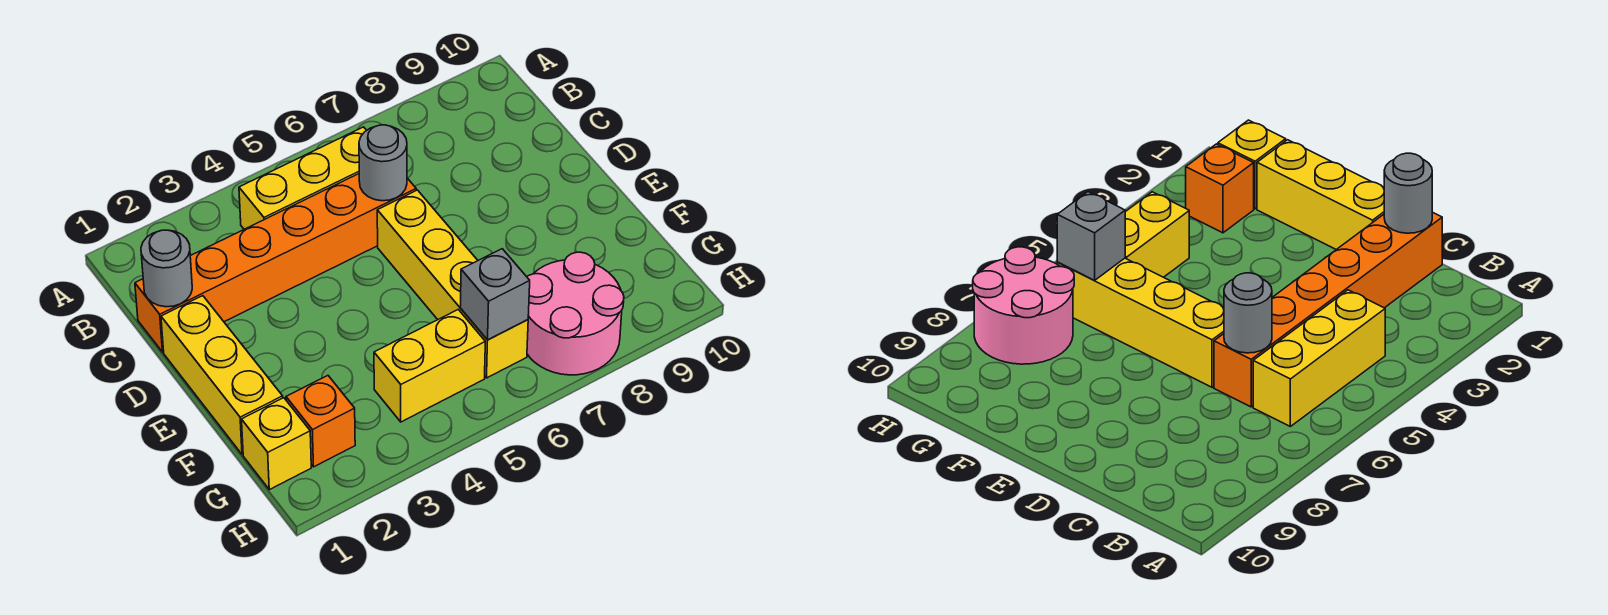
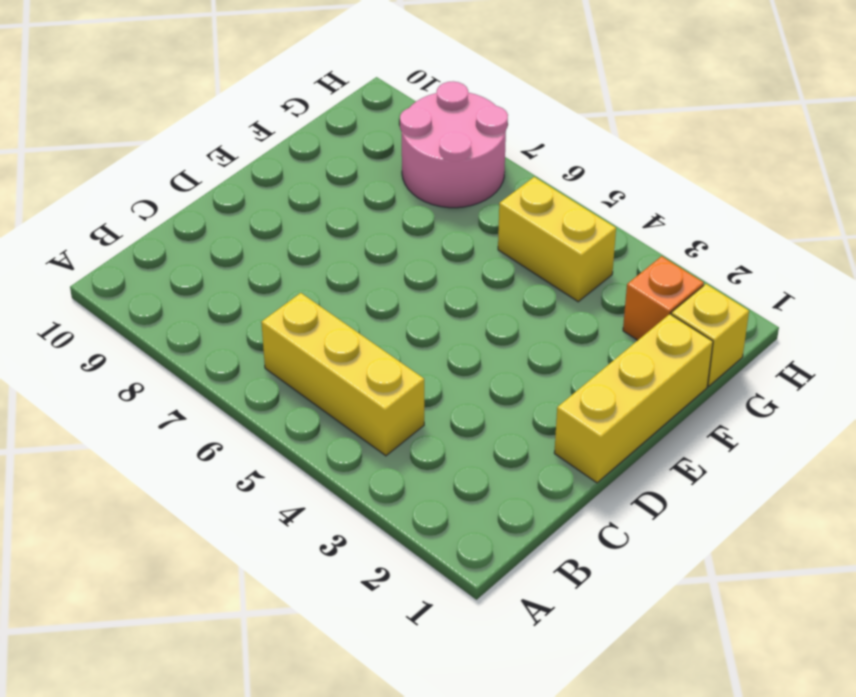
none -> orange brick C1:C6 level 1
none -> yellow brick D6:G6 level 1

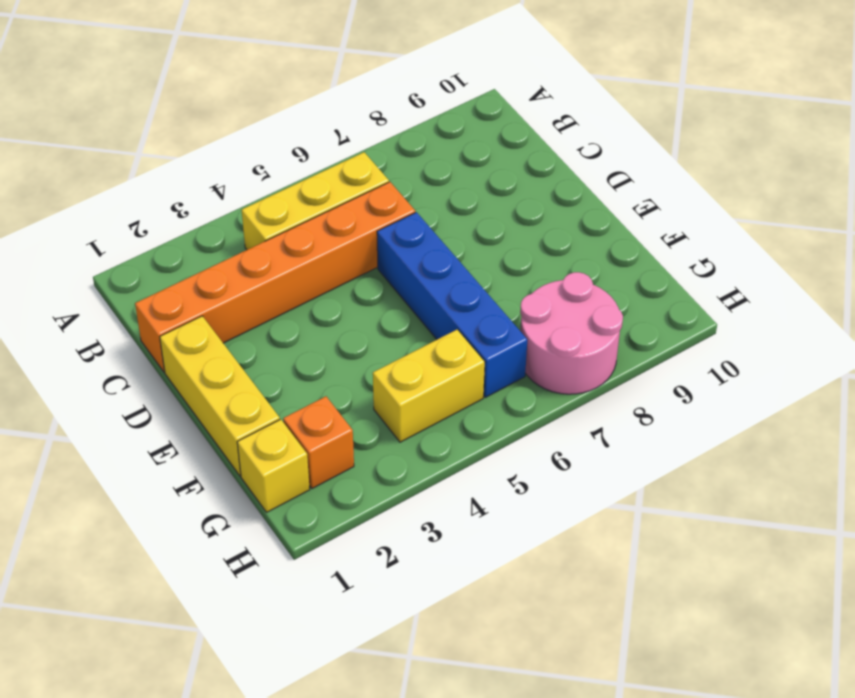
blue brick D6:G6 level 1 -> yellow brick D6:G6 level 1
none -> grey round brick C1 level 2
none -> grey round brick C6 level 2

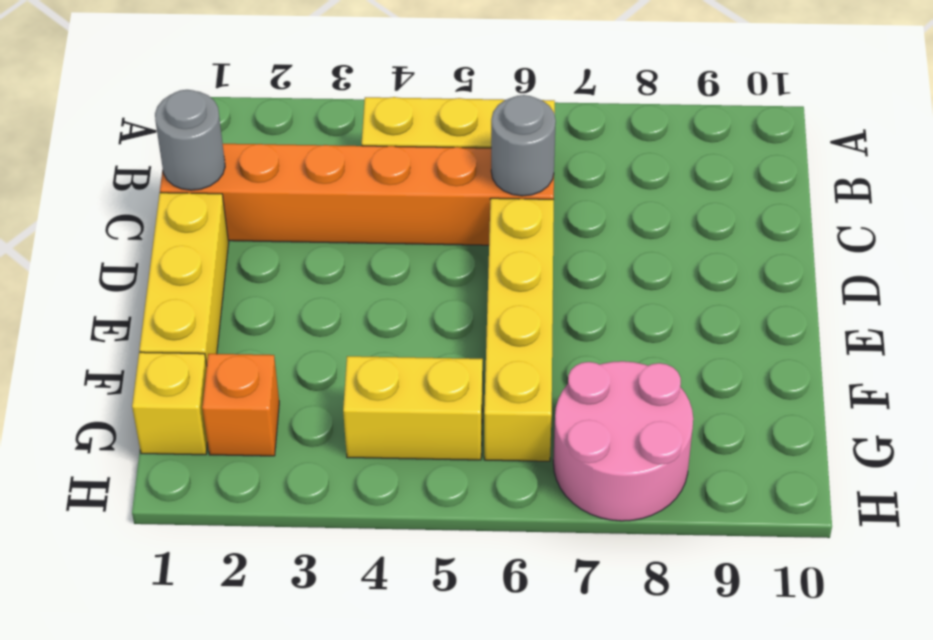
none -> grey brick G6 level 2

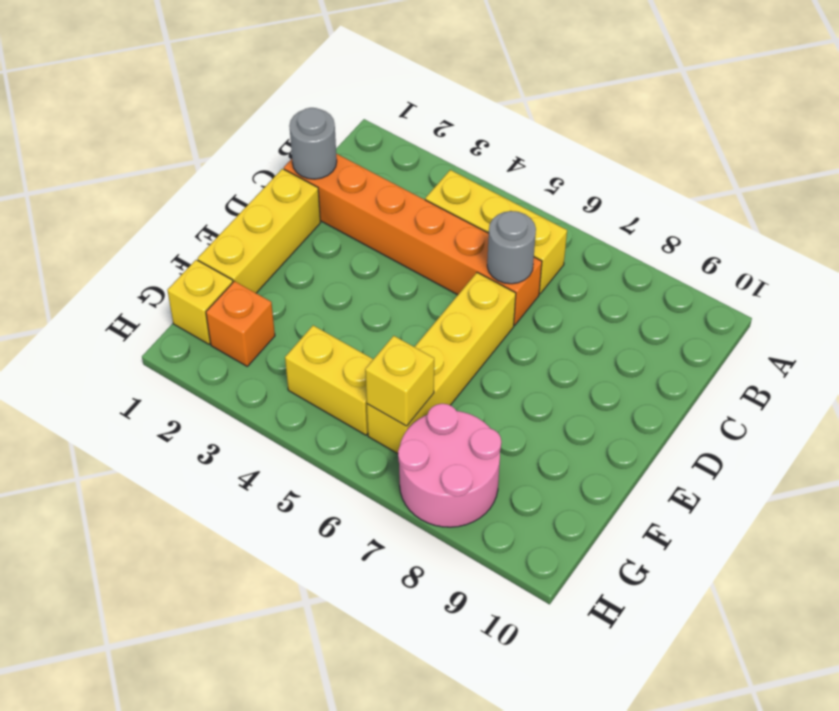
yellow brick G6 level 2 -> grey brick G6 level 2

